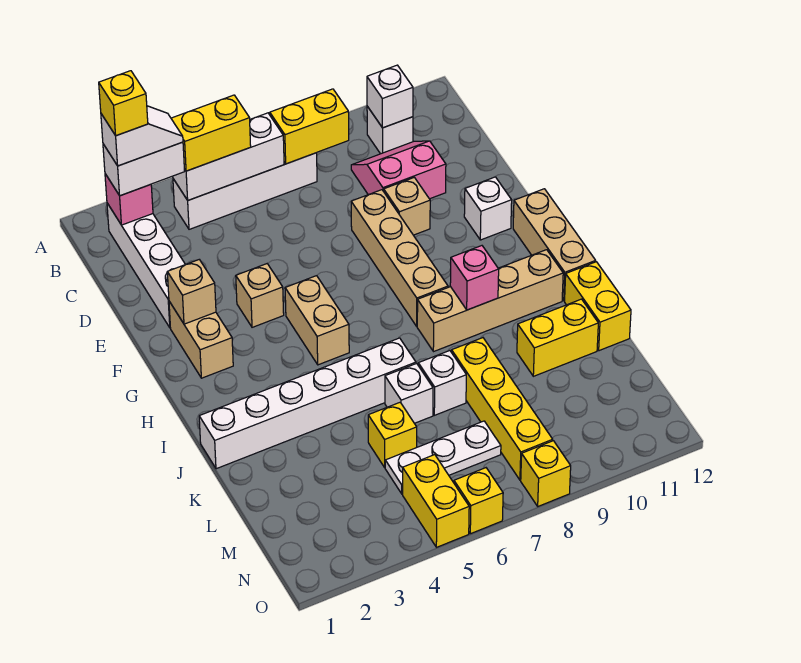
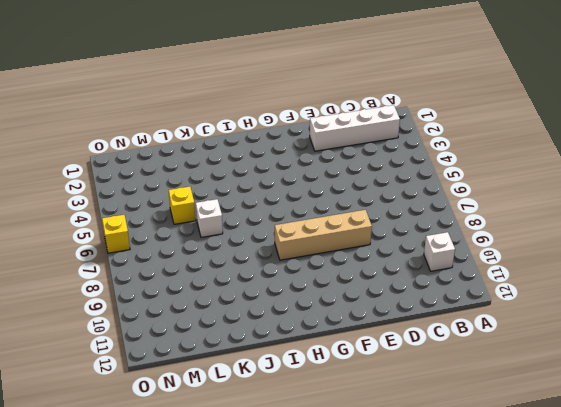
none -> white brick B4:B7 level 1
none -> pink slope C9:D10 level 1 top D
none -> tan brick E9 level 1
none -> tan brick F2:G2 level 1

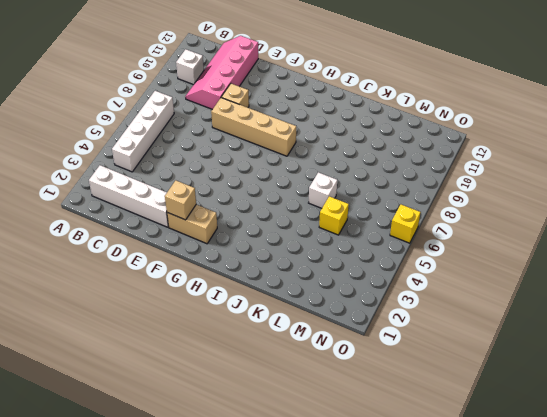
pink slope C9:D12 level 1 top D -> pink slope C9:D10 level 1 top D
none -> tan brick F4 level 1
none -> white brick F11 level 1
none -> tan brick G5:H5 level 1
none -> tan brick G12:I12 level 1

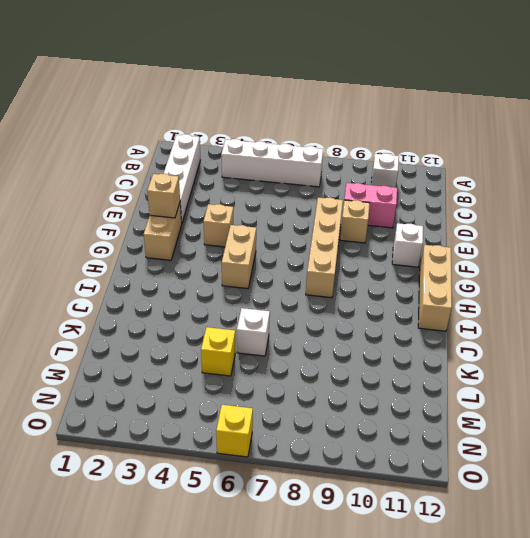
none -> tan brick I8:I11 level 1
none -> white brick J1:J6 level 1
none -> yellow brick J12:K12 level 1
none -> white brick K7 level 1

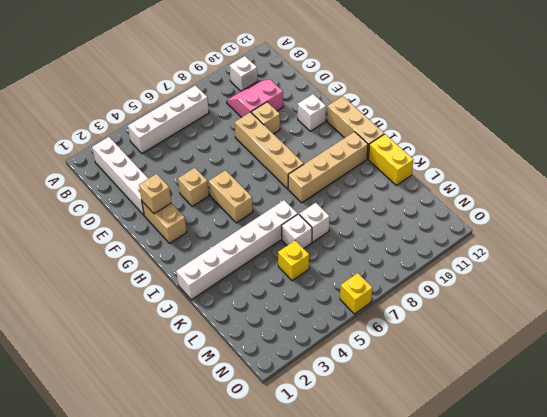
none -> yellow brick K8:N8 level 1
none -> yellow brick K10:K11 level 1
none -> white plate M5:M7 level 1
none -> yellow brick N5:O5 level 1

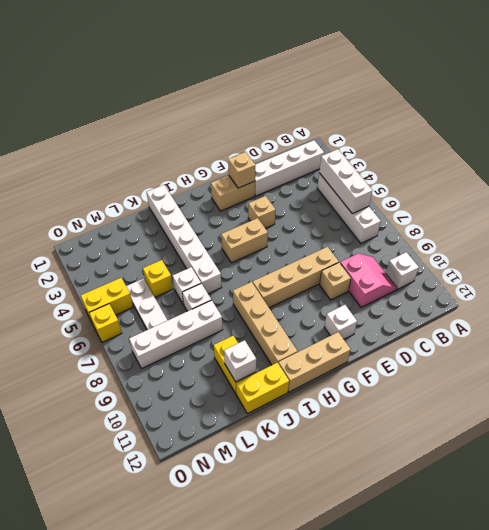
white brick K8:N8 level 1 -> yellow brick K8:N8 level 1
white brick K11 level 2 -> white brick B10 level 2
none -> yellow brick O8 level 1
none -> pink brick B2 level 2
none -> yellow brick B7:B8 level 2
none -> pink brick I9 level 2

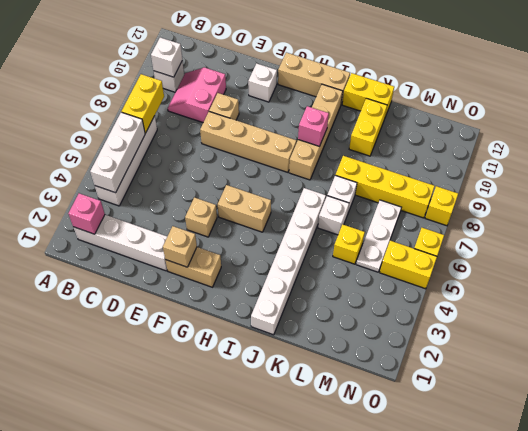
none -> white brick B2:B3 level 3
none -> yellow brick B4:B5 level 3
none -> white slope B2:B3 level 4 top 2
none -> yellow brick B2 level 5

